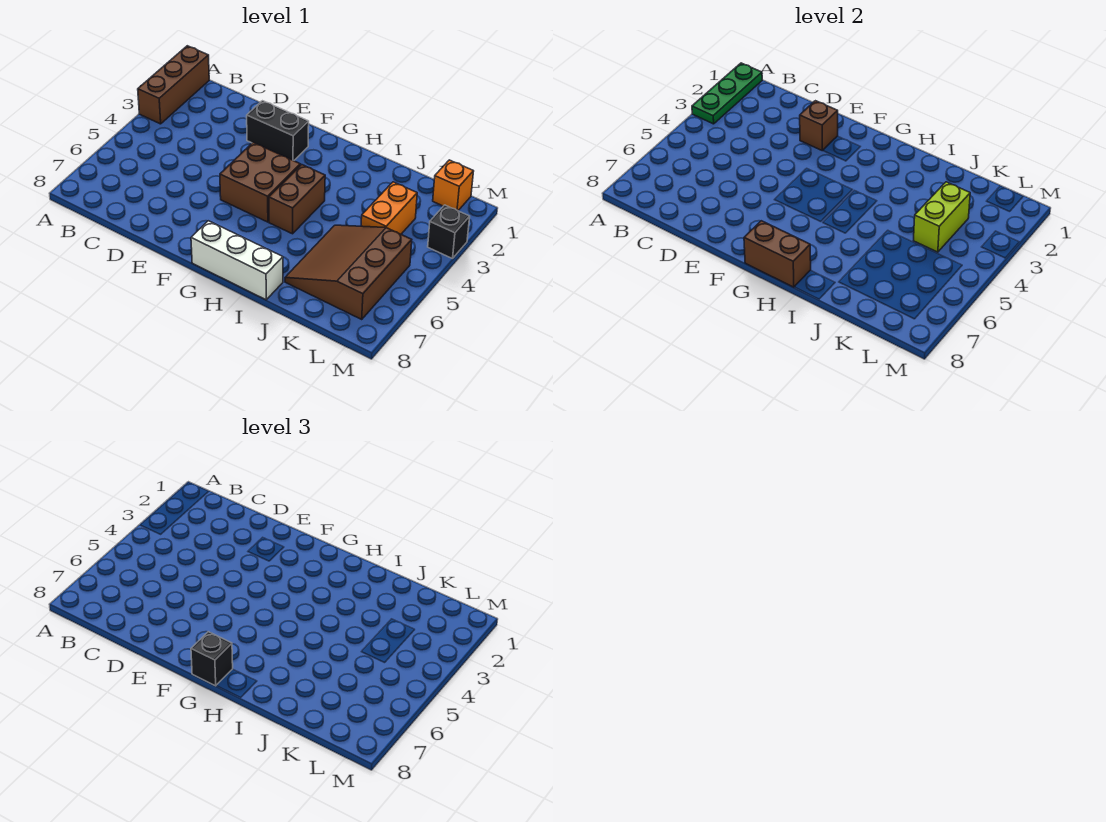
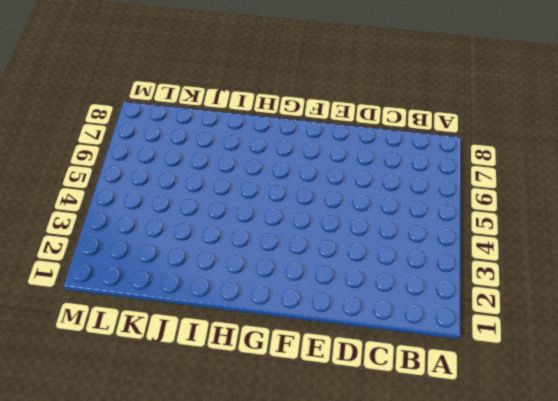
none -> brown brick A1:A3 level 1
none -> black brick E2:F2 level 1
none -> brown brick F4:G5 level 1

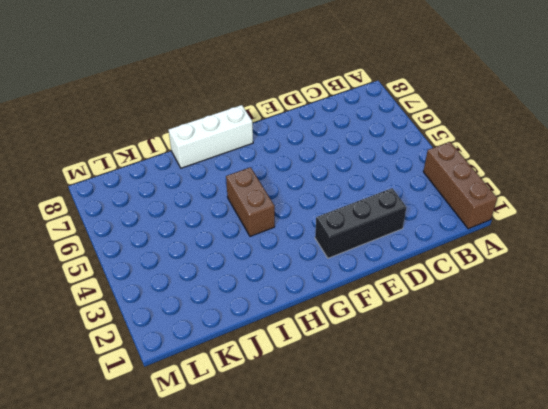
black brick D2:F2 level 1 -> black brick E2:F2 level 1
none -> brown brick F4:G5 level 1
none -> brown slope J5:L7 level 1 top L
none -> orange brick K3:K4 level 1

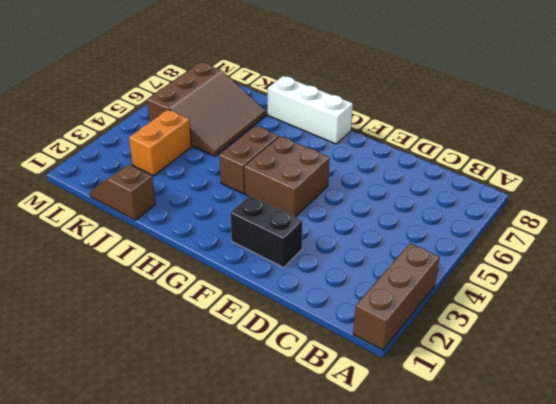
brown slope J1:K1 level 1 top J -> none
none -> orange brick L1 level 1
none -> black brick M3 level 1
none -> green plate A1:A3 level 2

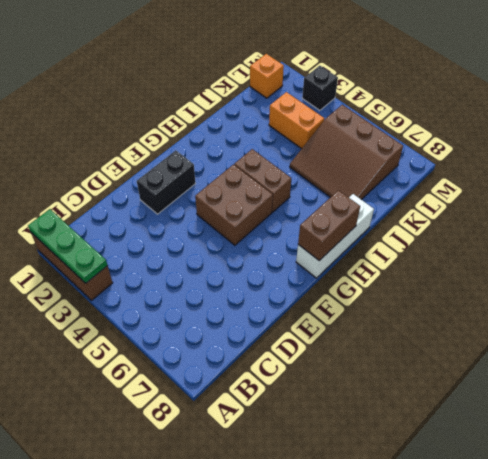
none -> brown brick E2 level 2
none -> lime brick K3:K4 level 2
none -> black brick G8 level 3

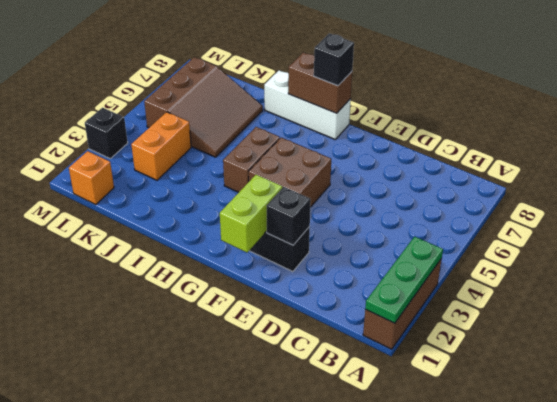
black brick E2 level 2 -> brown brick E2 level 2
lime brick F1:F2 level 2 -> lime brick K3:K4 level 2

